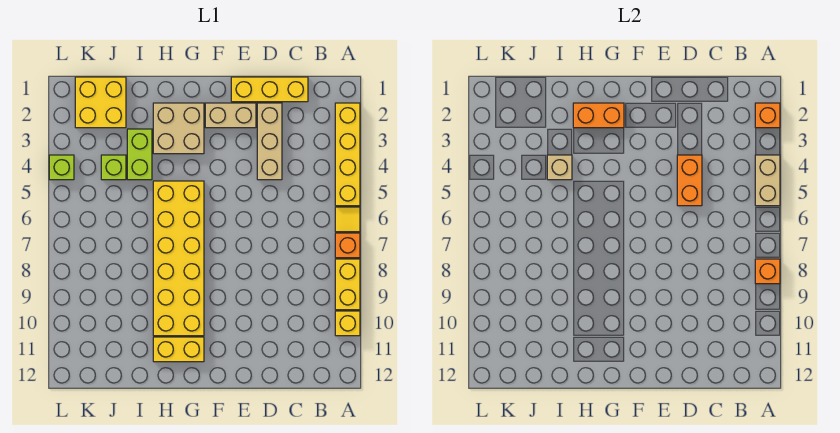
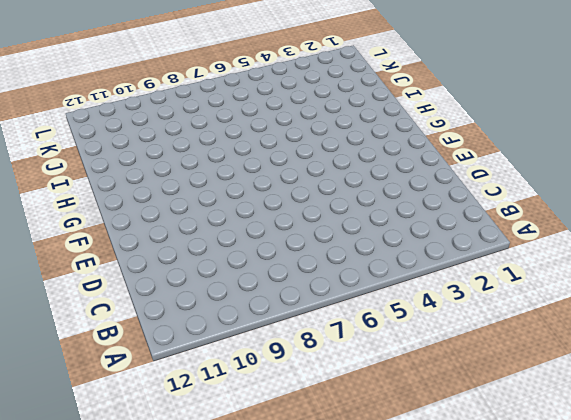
none -> yellow brick A2:A5 level 1
none -> yellow tile A6 level 1
none -> orange brick A7 level 1

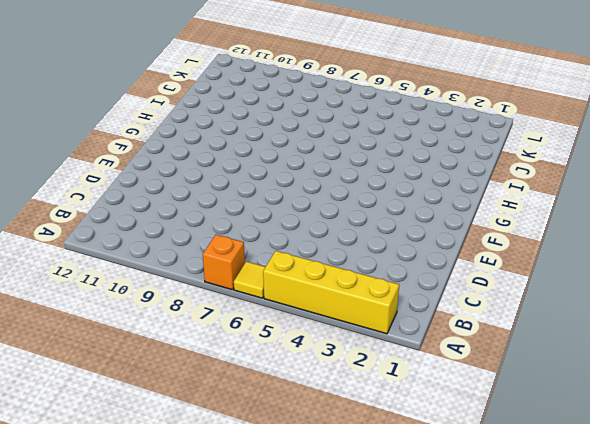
none -> yellow brick A8:A9 level 1
none -> yellow brick A10 level 1
none -> yellow brick C1:E1 level 1

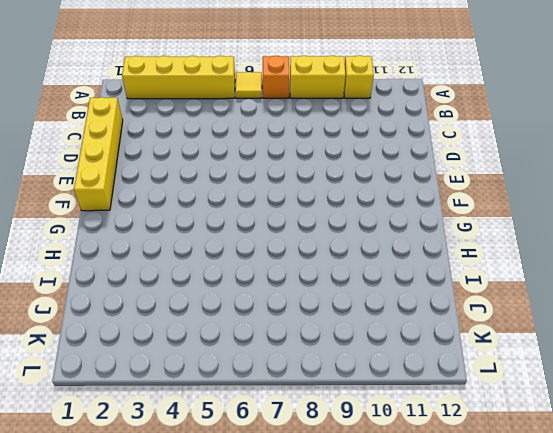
yellow brick C1:F1 level 1 -> yellow brick C1:E1 level 1
none -> tan brick D2:D4 level 1
none -> tan brick E2:F2 level 1
none -> tan brick G2:H3 level 1

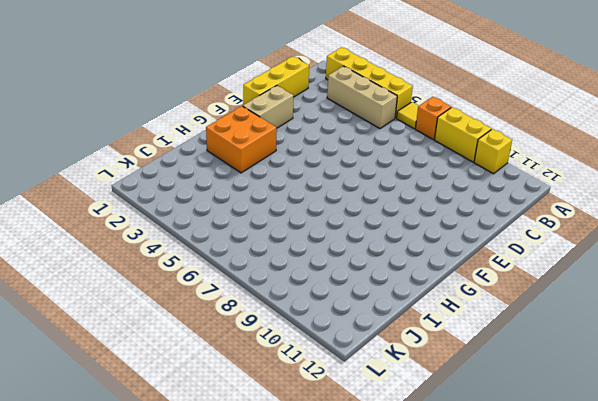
tan brick B3:B5 level 1 -> tan brick D2:D4 level 1
orange brick G2:H3 level 1 -> tan brick G2:H3 level 1
none -> yellow brick G5:H10 level 1
none -> yellow brick G11:H11 level 1
none -> lime brick I3:I4 level 1

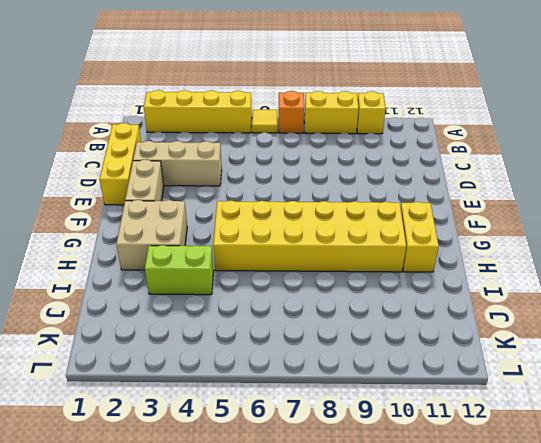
none -> yellow brick J1:K2 level 1
none -> lime brick J4 level 1
none -> lime brick L4 level 1

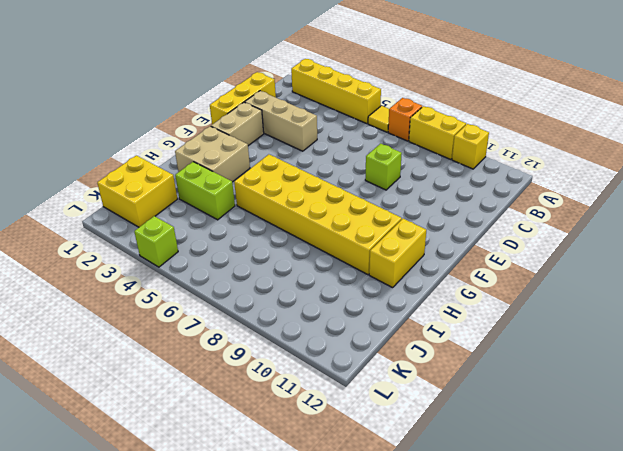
lime brick D8 level 1 -> lime brick J4 level 1
none -> orange brick A2 level 2
none -> tan brick A4:A5 level 2
none -> orange brick A8 level 2

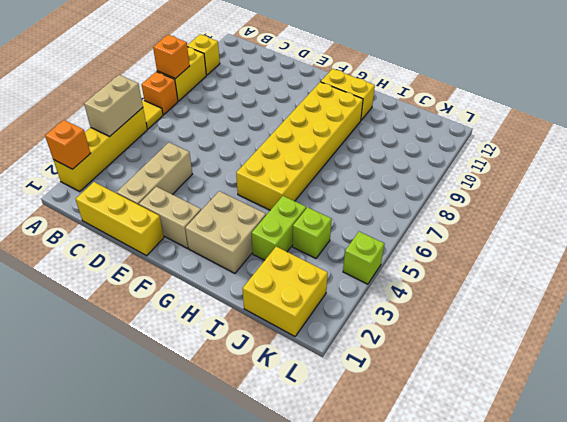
none -> orange brick D4:D5 level 2
none -> orange brick G2:H2 level 2
none -> tan brick I4 level 2

